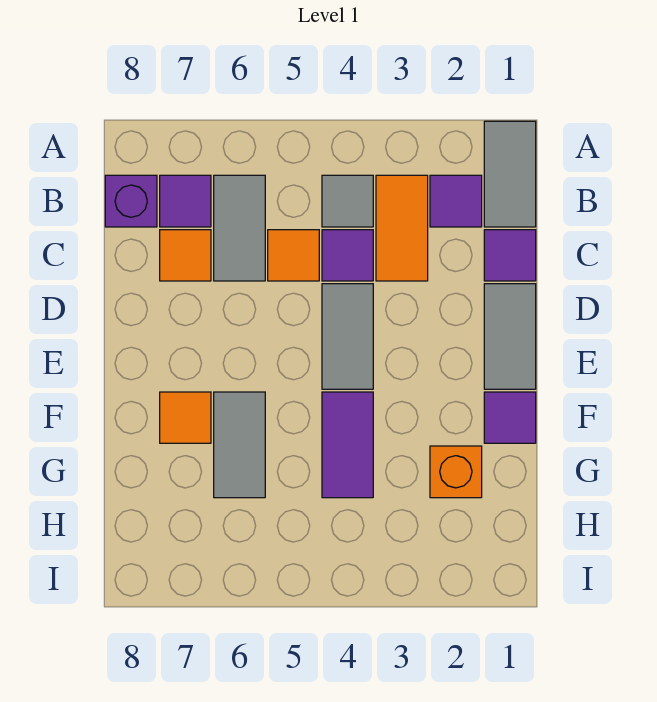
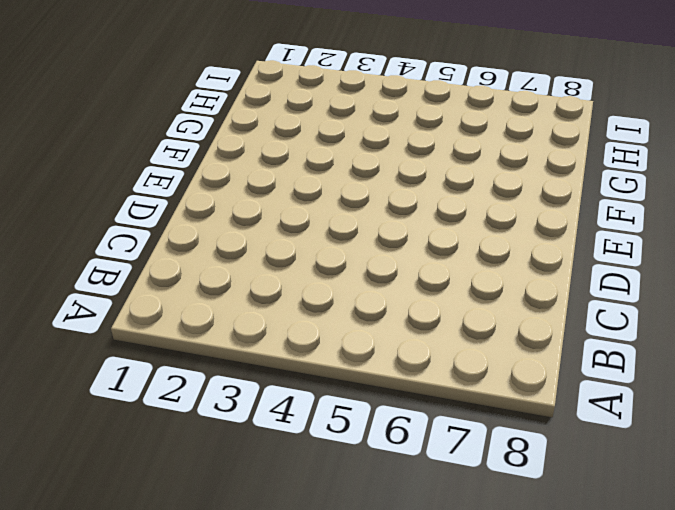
none -> grey tile A1:B1 level 1
none -> purple tile B2 level 1
none -> orange tile B3:C3 level 1

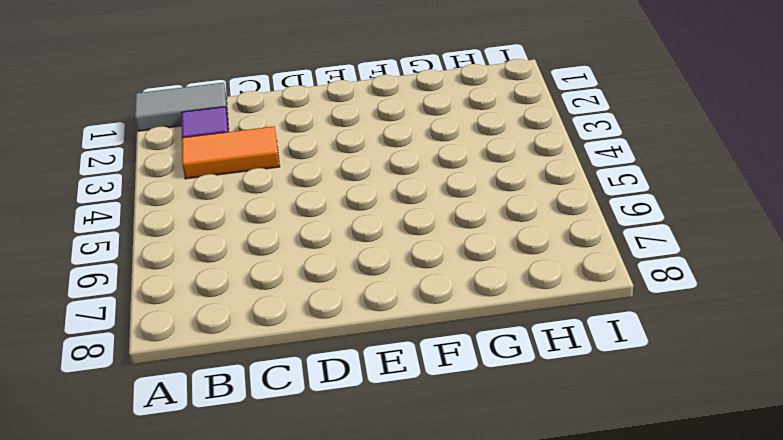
none -> grey tile B4 level 1
none -> grey tile B6:C6 level 1
none -> purple tile B7 level 1

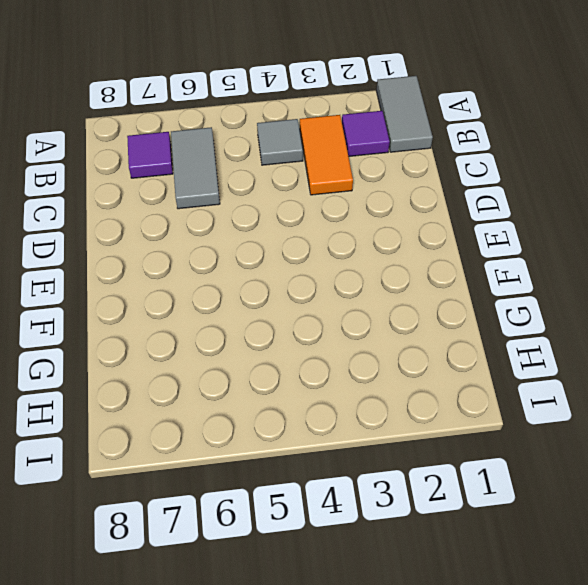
none -> purple brick B8 level 1
none -> purple tile C1 level 1
none -> purple tile C4 level 1

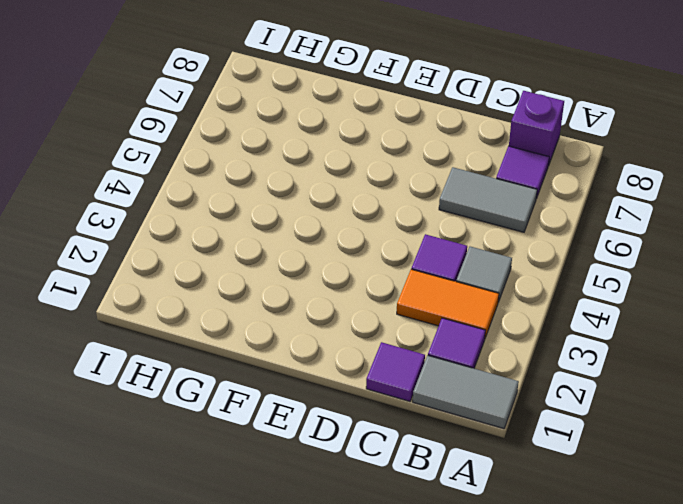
none -> orange tile C5 level 1
none -> orange tile C7 level 1
none -> grey tile D1:E1 level 1

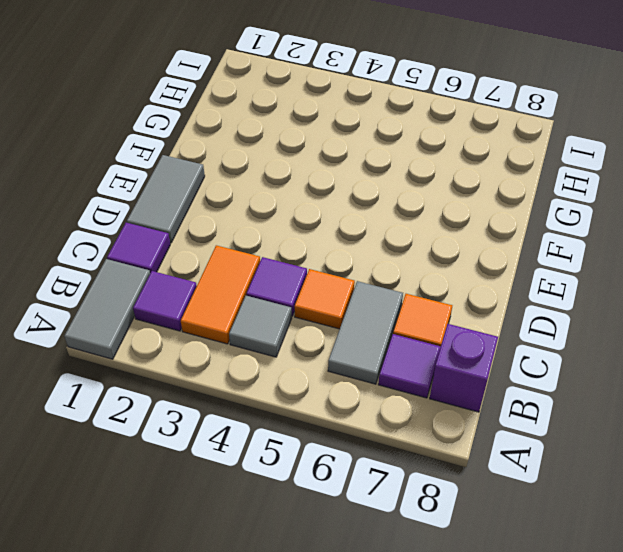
none -> grey tile D4:E4 level 1
none -> purple tile F1 level 1
none -> purple tile F4:G4 level 1

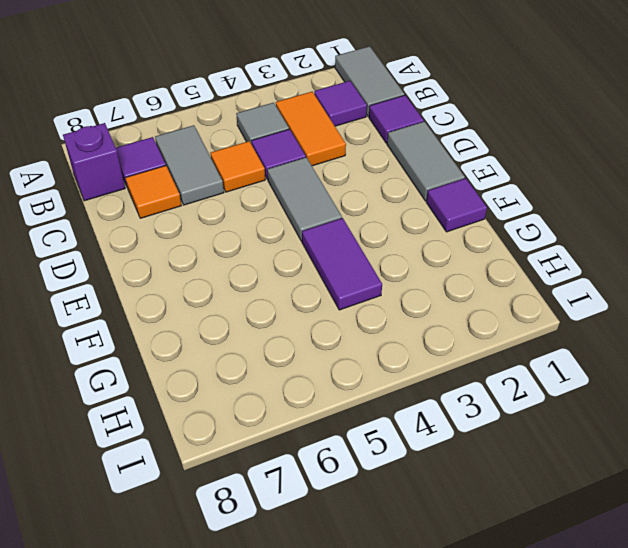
none -> grey tile F6:G6 level 1
none -> orange tile F7 level 1
none -> orange brick G2 level 1

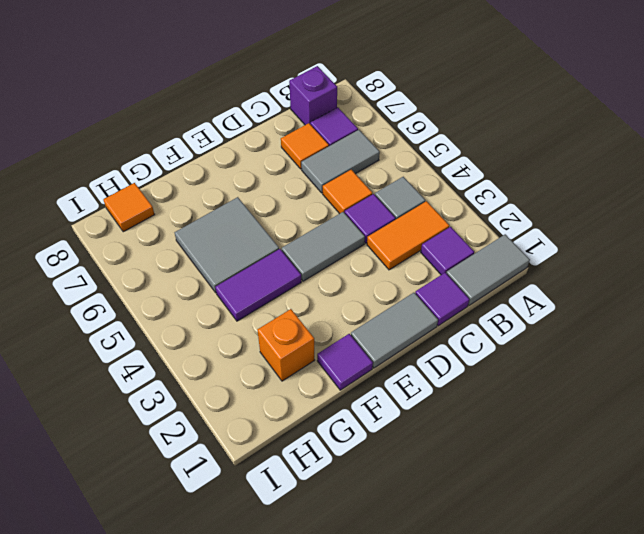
grey tile F5:G6 level 1 -> grey tile F6:G6 level 1
orange tile H8 level 1 -> orange tile F7 level 1

